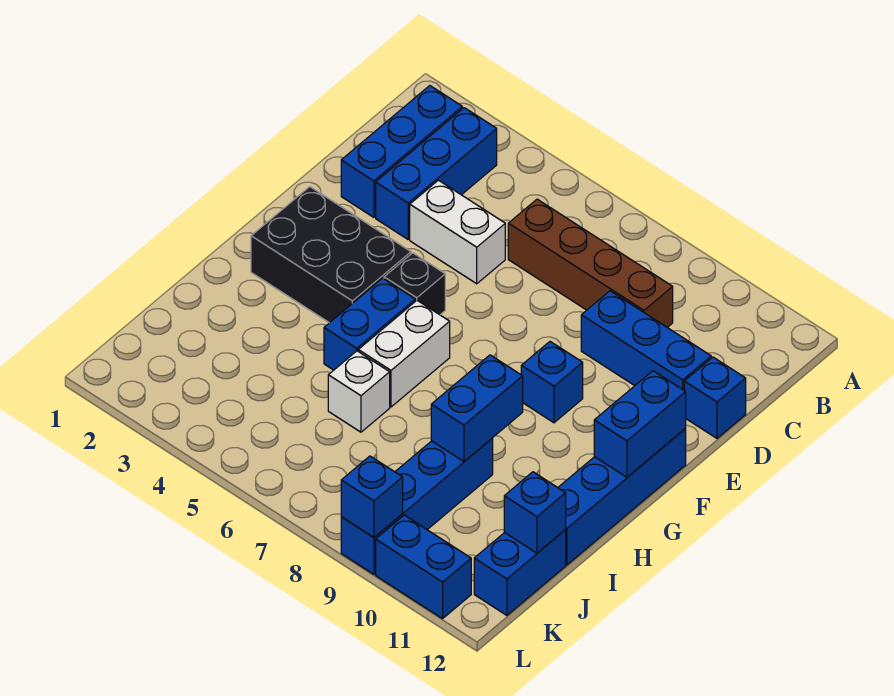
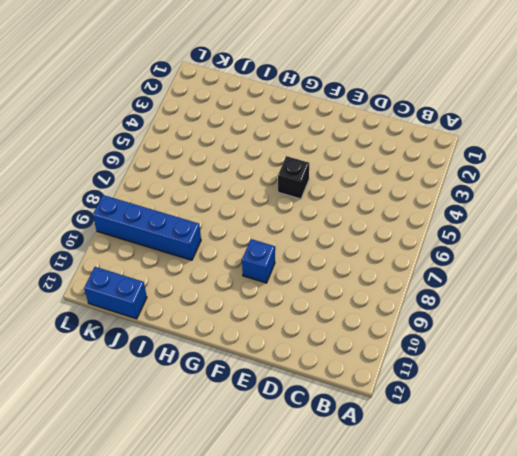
none -> blue brick B2:D2 level 1
none -> blue brick B3:D3 level 1
none -> brown brick C6:C9 level 1

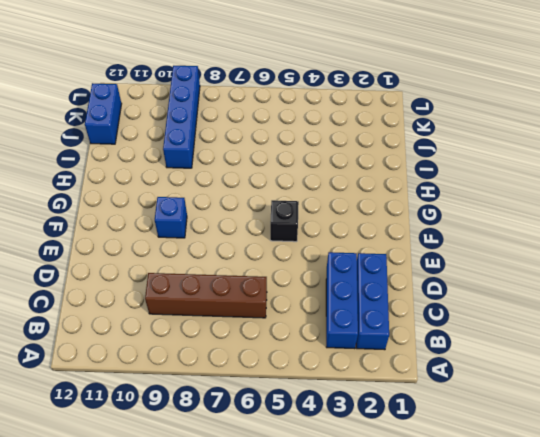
none -> white brick D4:D5 level 1
none -> blue brick D9:D11 level 1
none -> blue brick D12 level 1

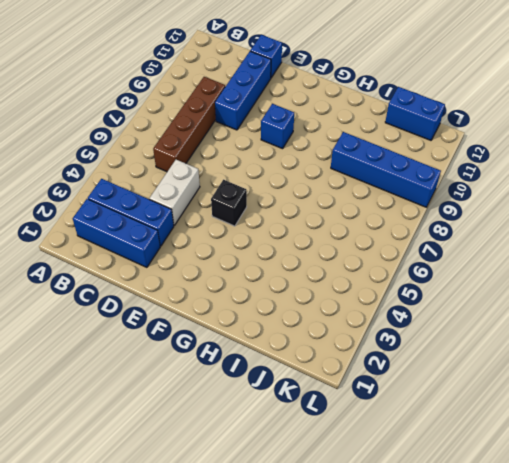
none -> black brick F2:G4 level 1
none -> blue brick F12:I12 level 1
none -> blue brick G5:H5 level 1

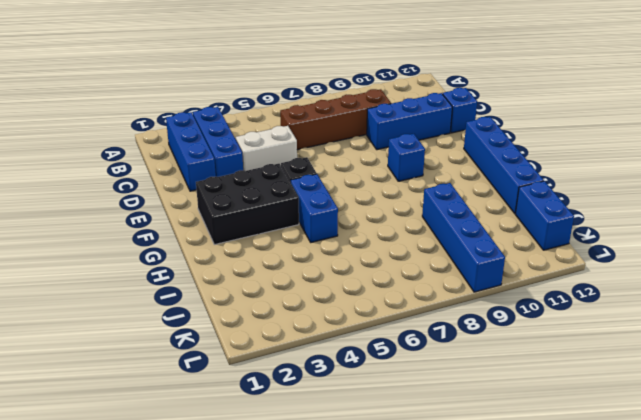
none -> white brick G6:H6 level 1
none -> white brick I6 level 1
none -> blue brick L10:L11 level 1

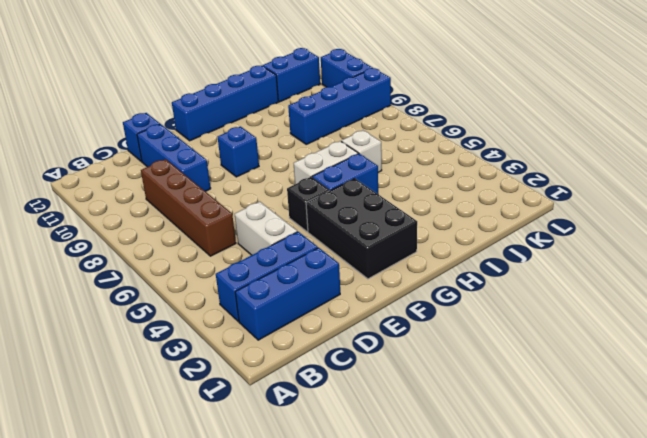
none -> blue brick F12:G12 level 2
none -> blue brick H9:I9 level 2
none -> blue brick J12 level 2

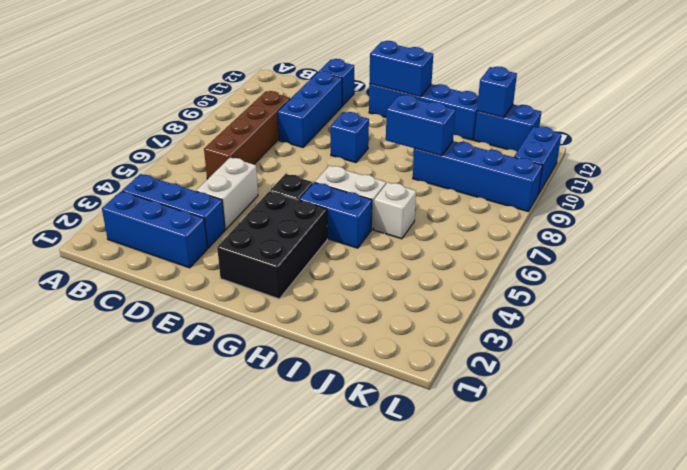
none -> blue brick L9 level 2

